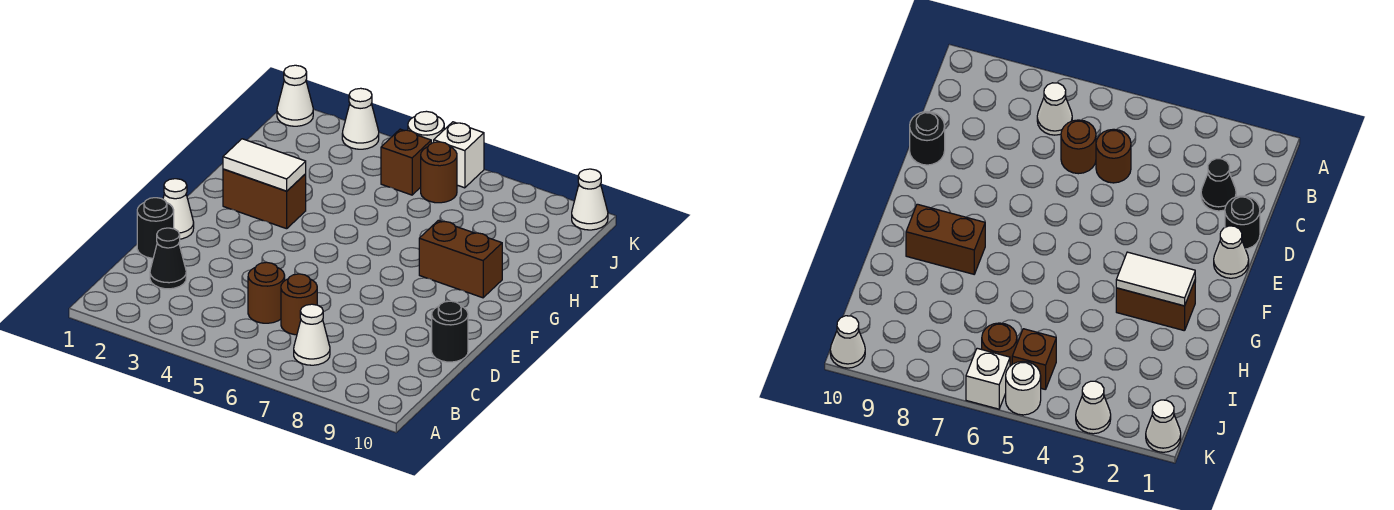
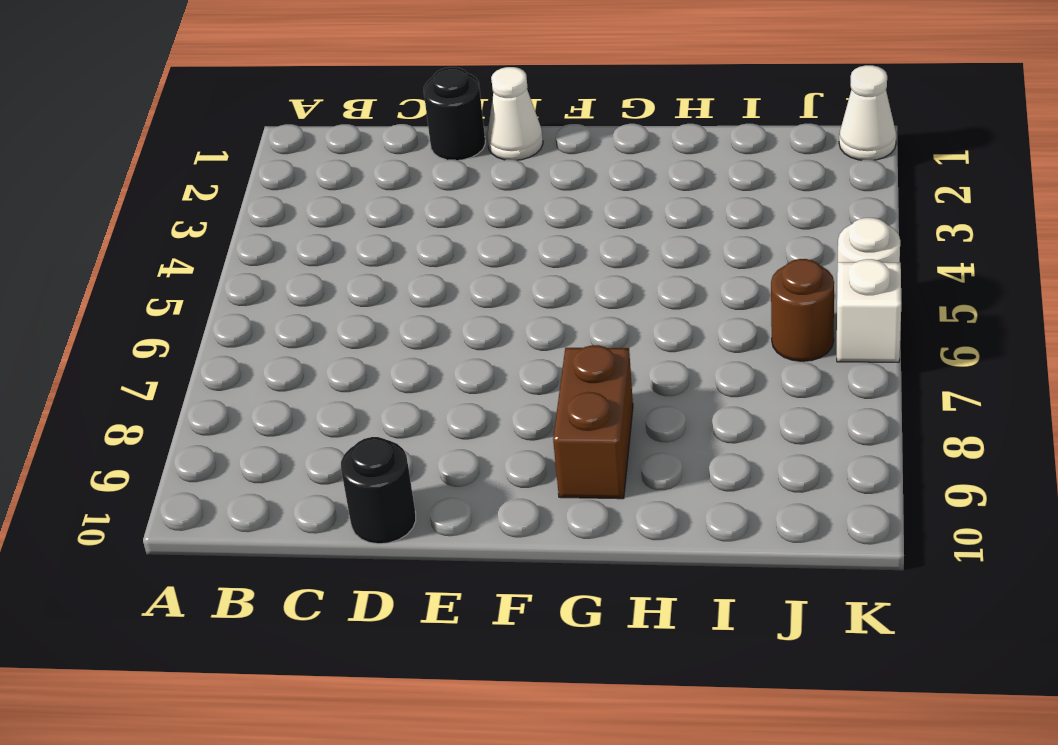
none -> white cone B7 level 1
none -> black cone C2 level 1
none -> brown round brick C5 level 1

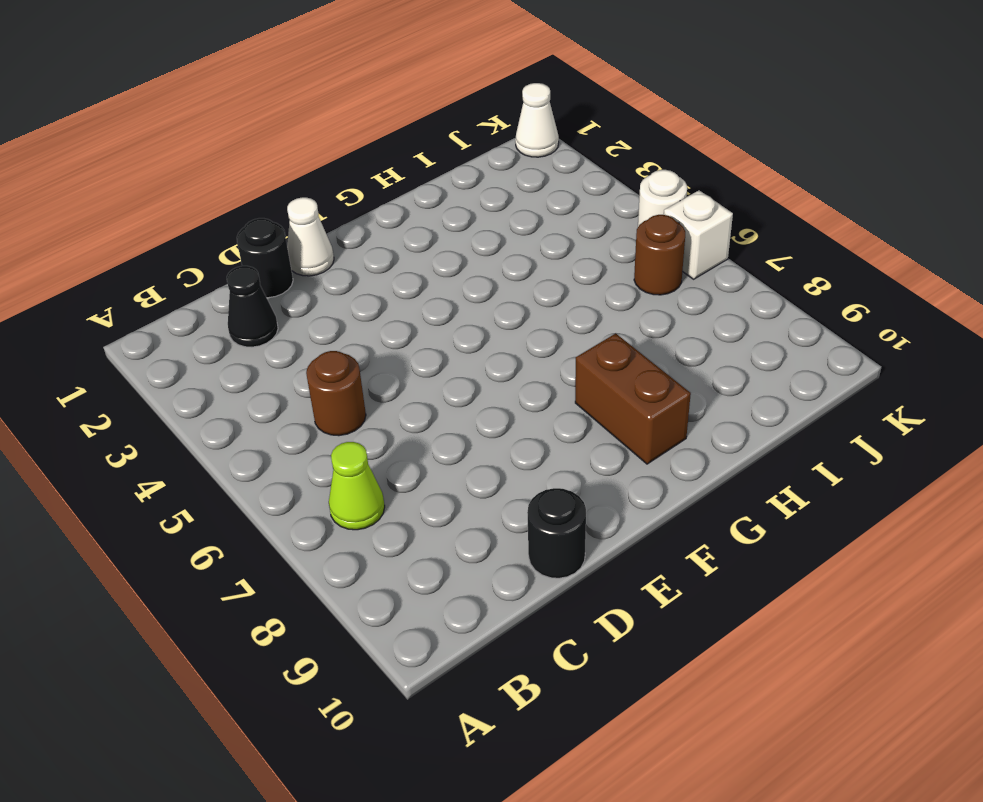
lime cone B7 level 1 -> white cone B7 level 1
none -> brown round brick C6 level 1
none -> brown brick G2:G3 level 1
none -> brown brick J5 level 1

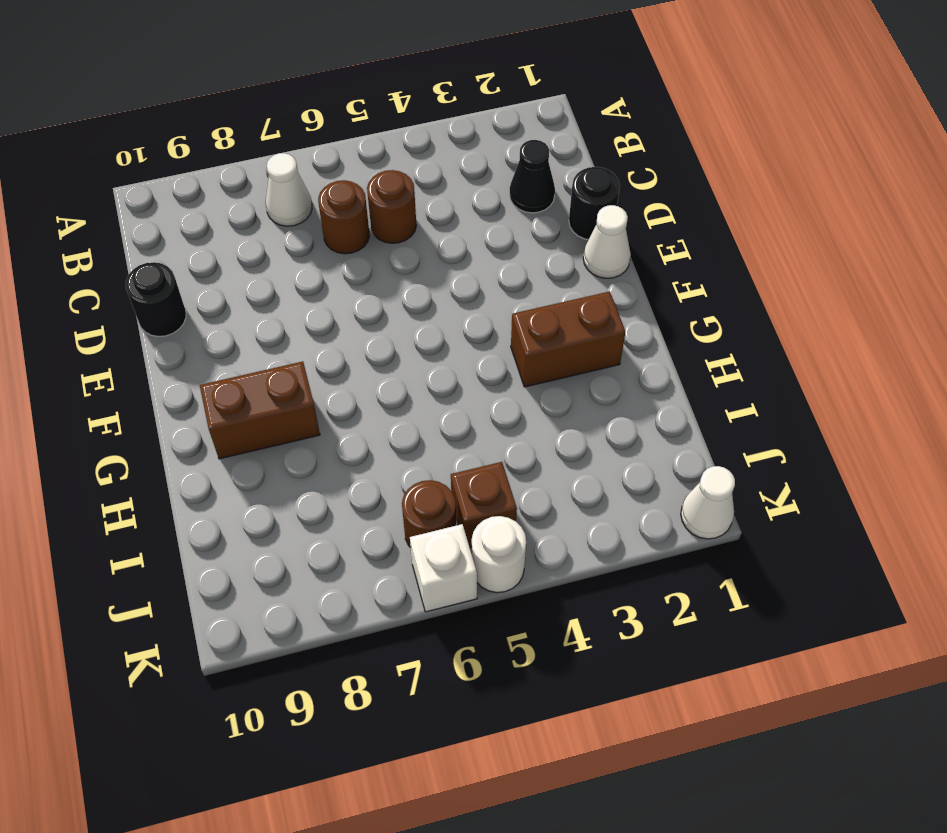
none -> white cone K3 level 1
none -> white cone K10 level 1
none -> white tile G2:G3 level 2

